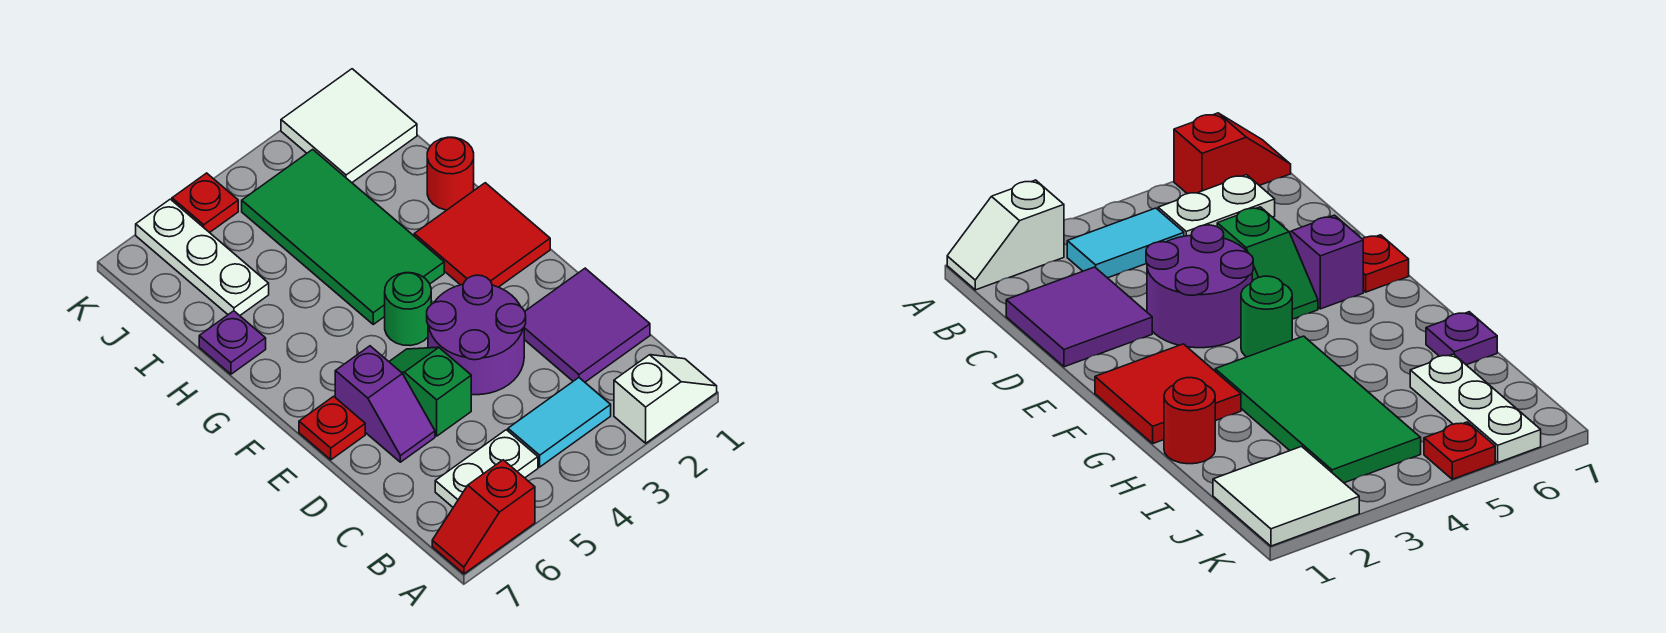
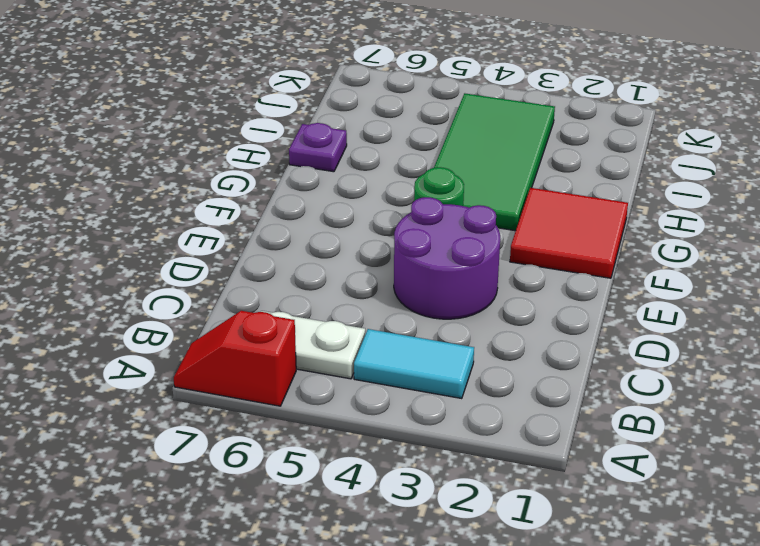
none -> white slope A1:A2 level 1 top 2
none -> purple tile C1:D2 level 1
none -> green slope D5:E5 level 1 top D

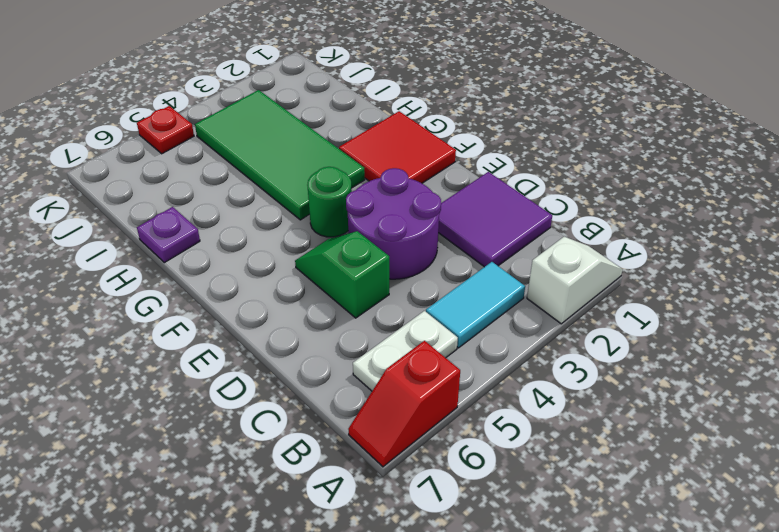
none -> purple slope D6:E6 level 1 top E
none -> red plate E7 level 1
none -> red round brick H1 level 1

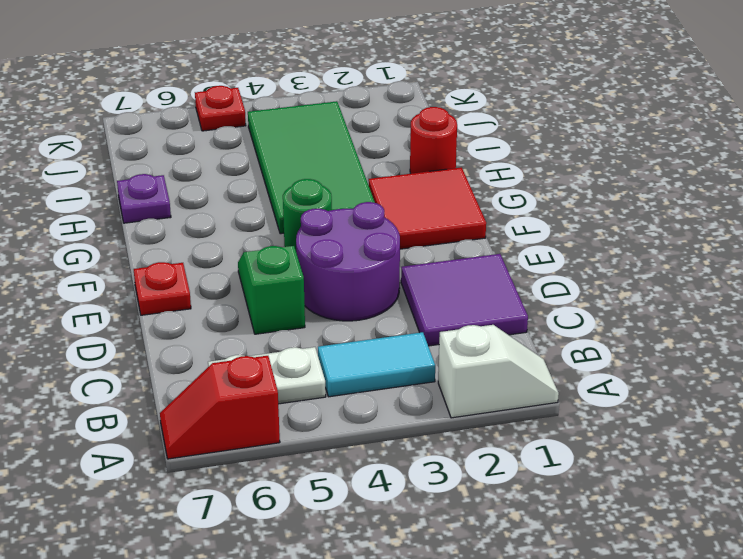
none -> purple slope D6:E6 level 1 top E
none -> white plate I6:K6 level 1
none -> white tile J1:K2 level 1

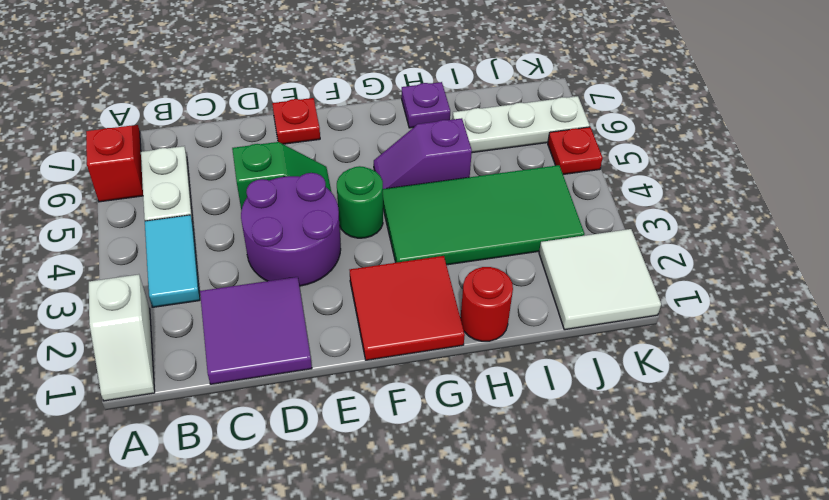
purple slope G5:H5 level 1 top H -> purple slope D6:E6 level 1 top E

